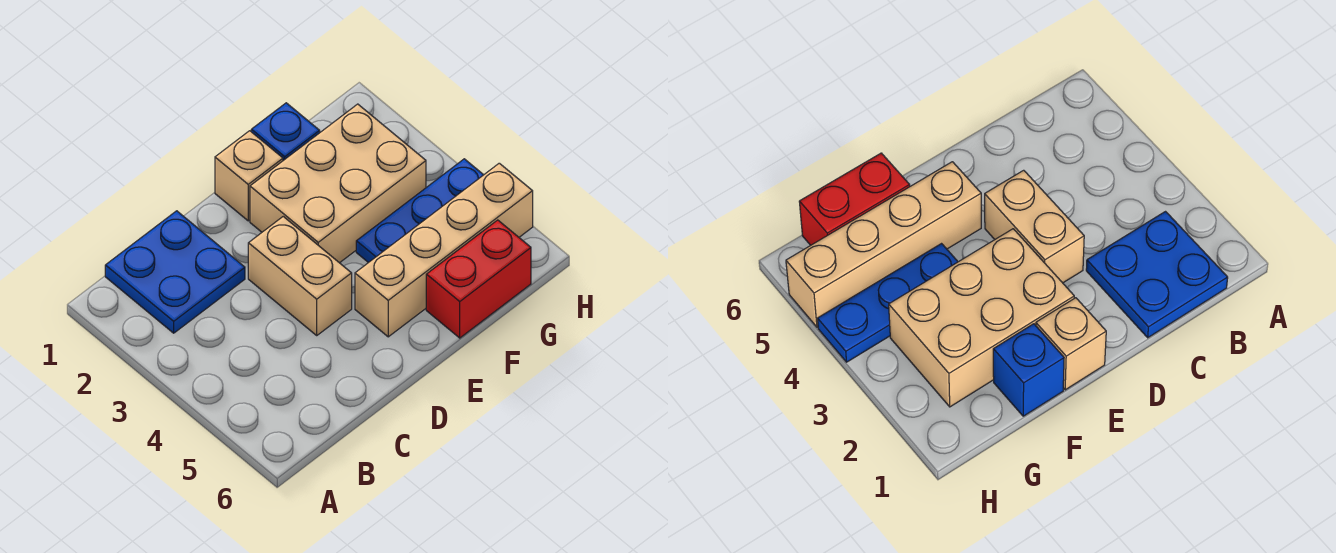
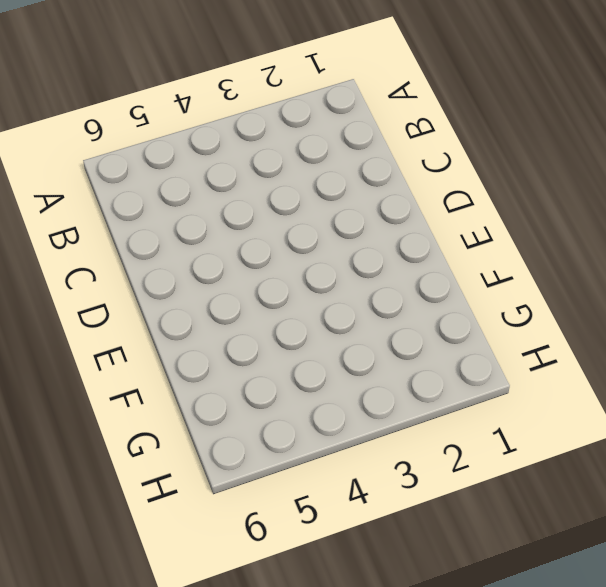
none -> blue plate B1:C2 level 1
none -> tan brick D3:D4 level 1

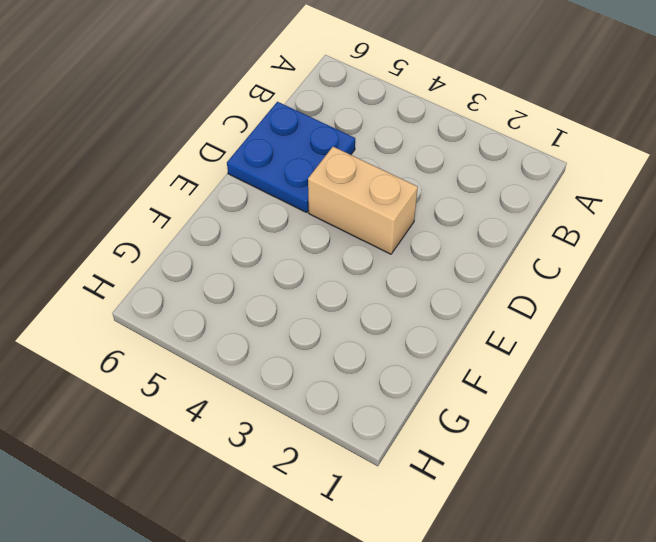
blue plate C5:D6 level 1 -> blue plate B1:C2 level 1
none -> tan brick E1 level 1
none -> tan brick E2:G3 level 1

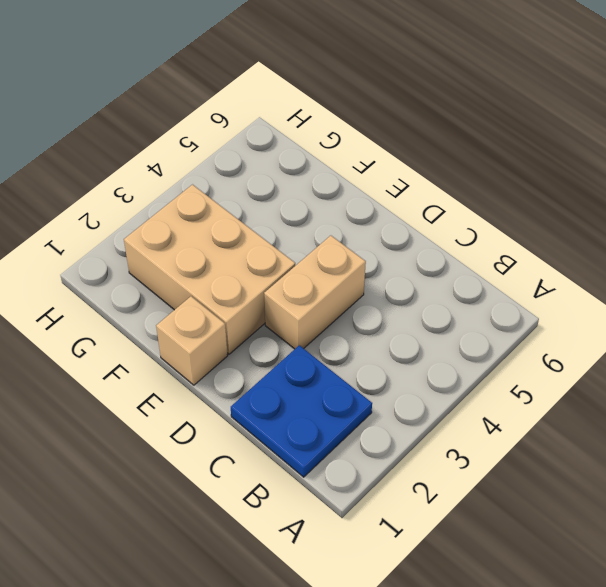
none -> tan brick E5:H5 level 1
none -> blue brick F1 level 1

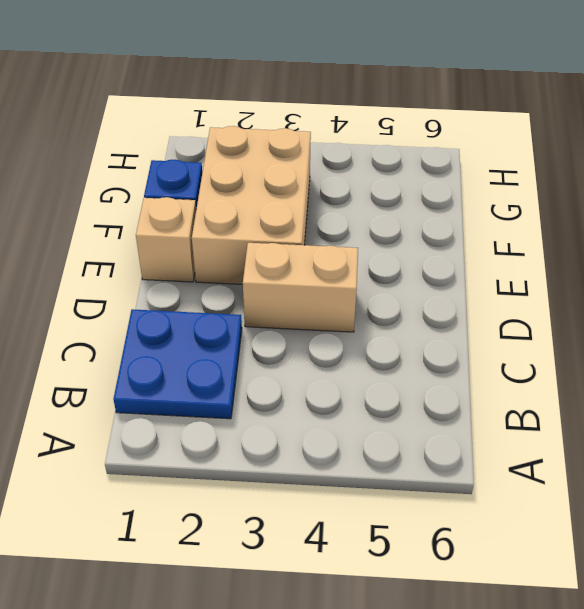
none -> tan brick E5:H5 level 1
none -> blue plate F4:H4 level 1

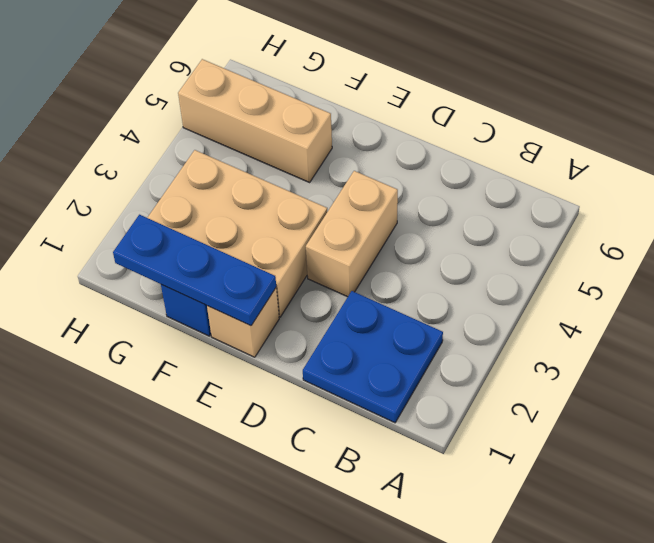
blue plate E1:G1 level 2 -> blue plate F4:H4 level 1
tan brick F5:H5 level 1 -> tan brick E5:H5 level 1
none -> red brick F6:G6 level 1

